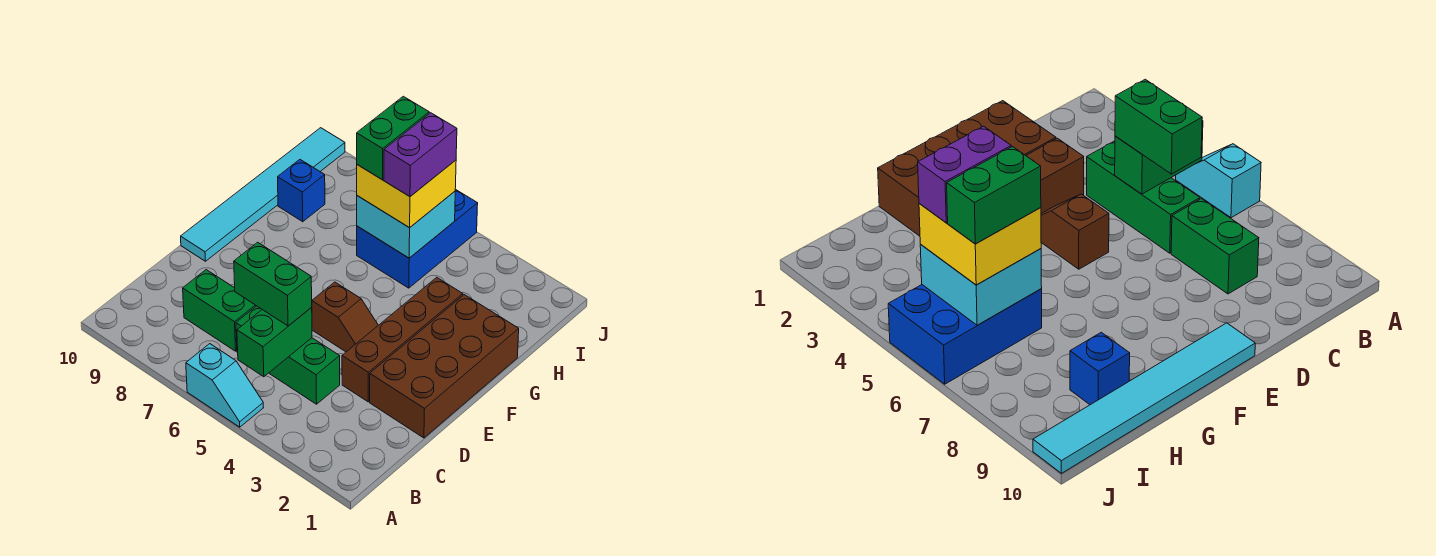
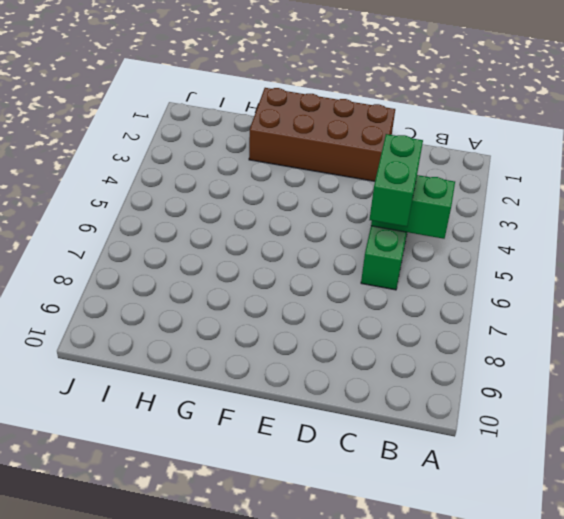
none -> cyan slope A5:A6 level 1 top 6
none -> green brick C7:C8 level 1
none -> brown brick D3:G3 level 1

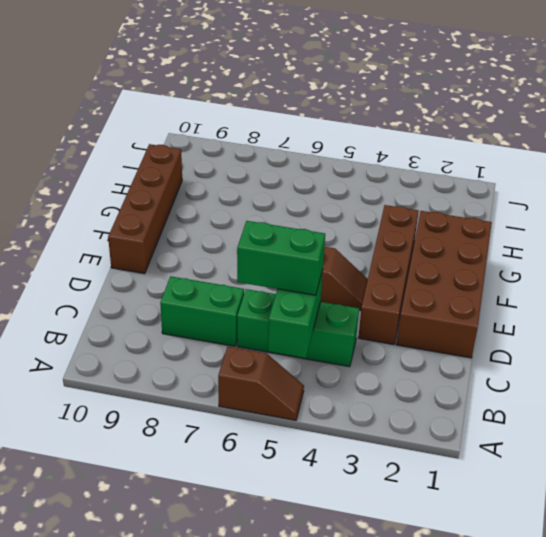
brown slope A5:A6 level 1 top 6 -> cyan slope A5:A6 level 1 top 6
brown brick E10:H10 level 1 -> cyan tile E10:J10 level 1
none -> blue brick H5:J6 level 1
none -> blue brick H9 level 1
none -> cyan brick H5:I6 level 2

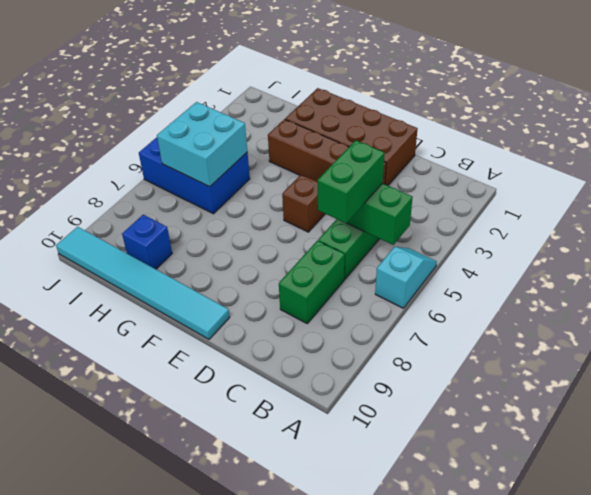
none -> yellow brick H5:I6 level 3
none -> purple brick H5:I5 level 4
none -> green brick H6:I6 level 4

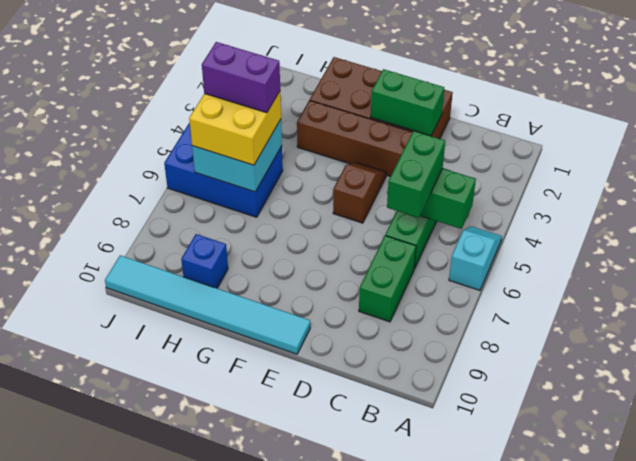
green brick D2:E2 level 2 -> green brick H6:I6 level 4

